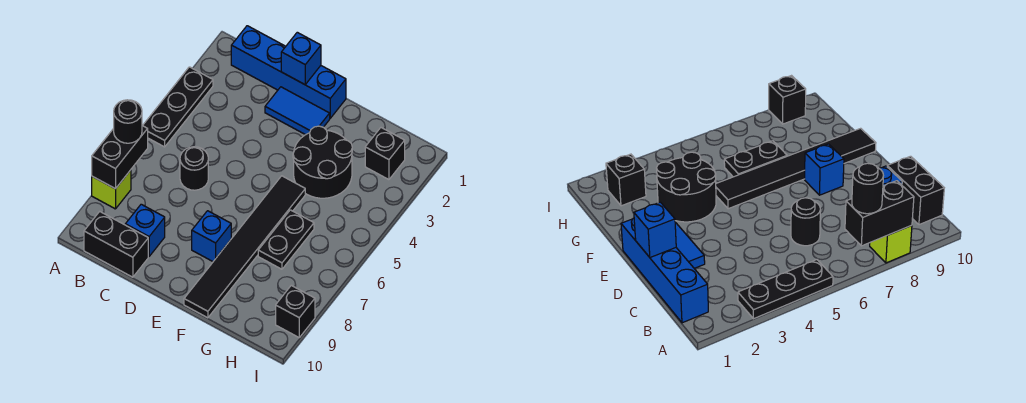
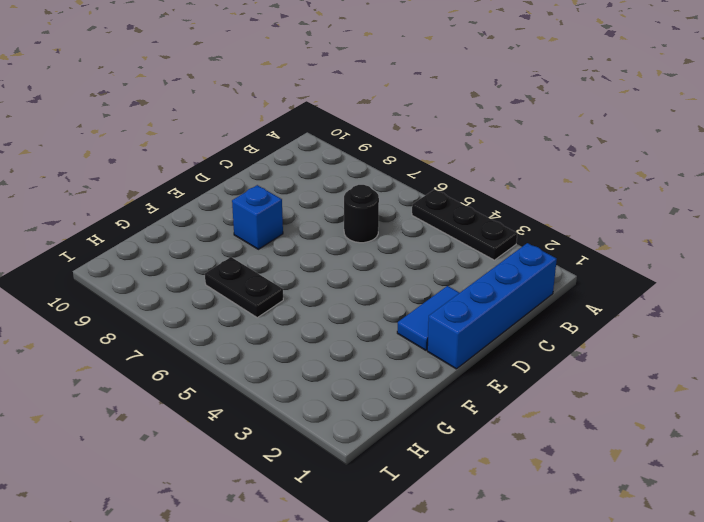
none -> lime brick A8 level 1
none -> black brick B10:C10 level 1
none -> blue brick C9 level 1

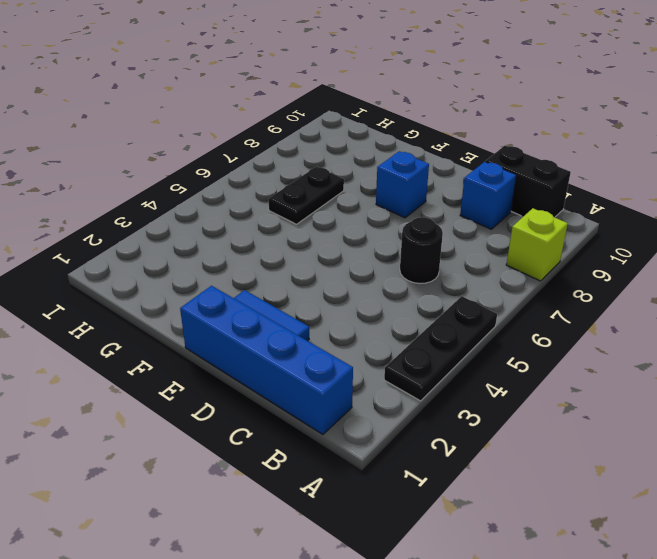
none -> black round brick F3:G4 level 1
none -> black tile F5:F10 level 1
none -> black brick H2 level 1

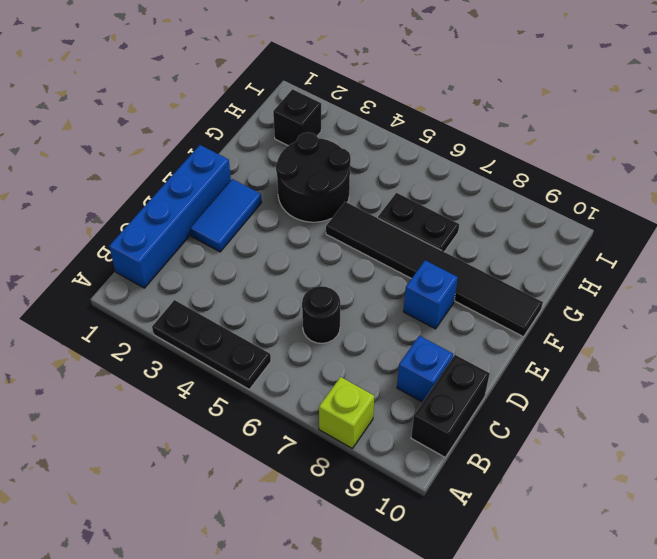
none -> black brick I9 level 1
none -> black brick A7:A8 level 2
none -> blue brick D1 level 2

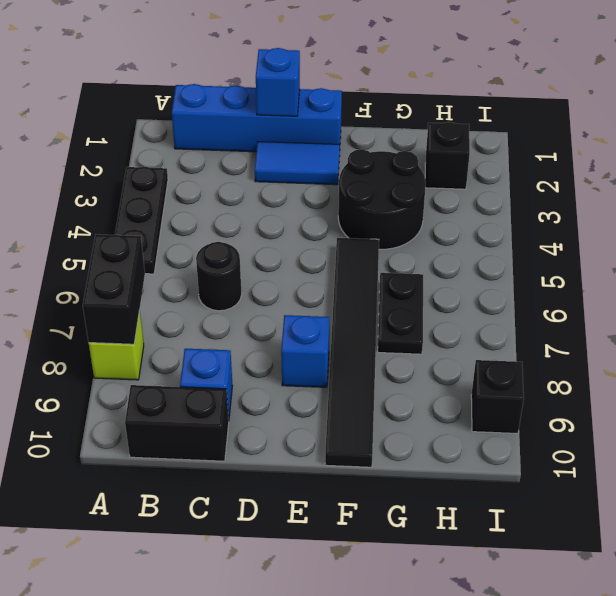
none -> black round brick A7 level 3

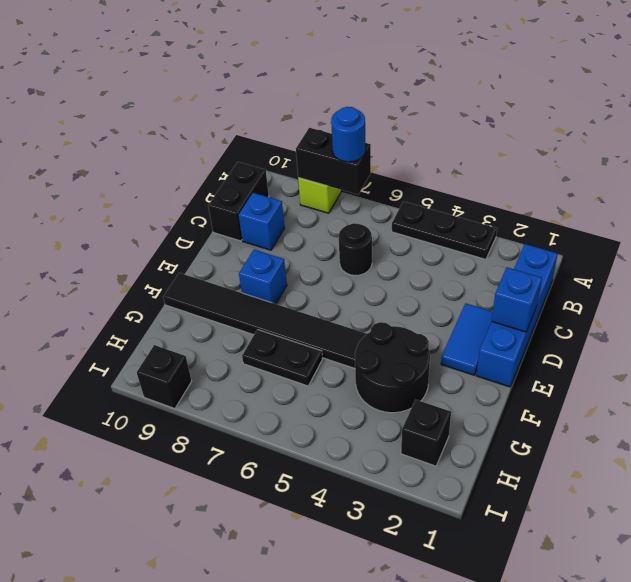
blue round brick A7 level 3 -> black round brick A7 level 3

